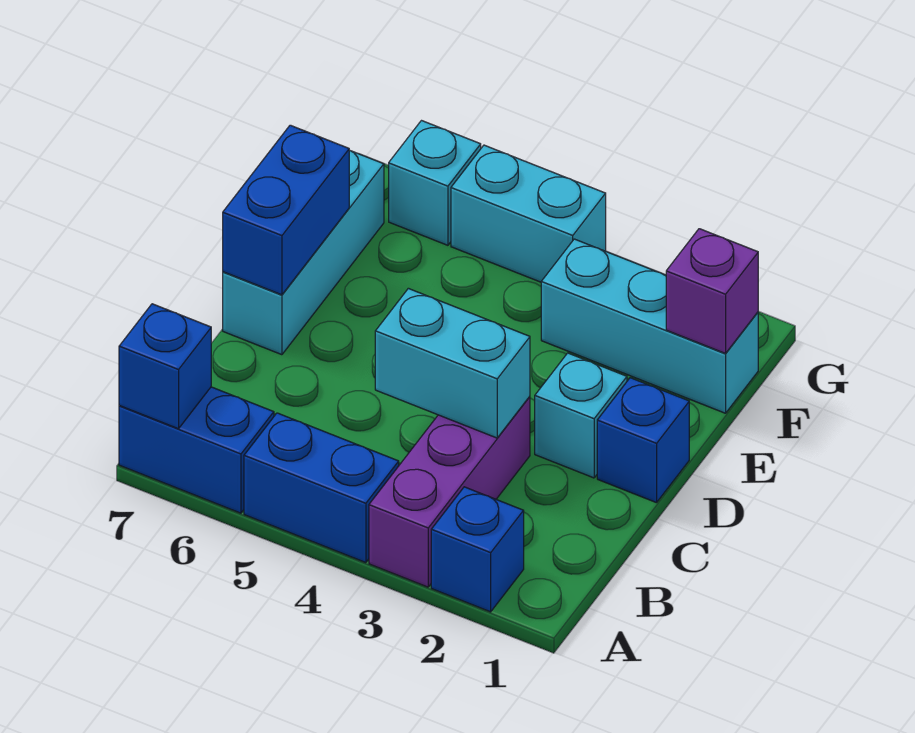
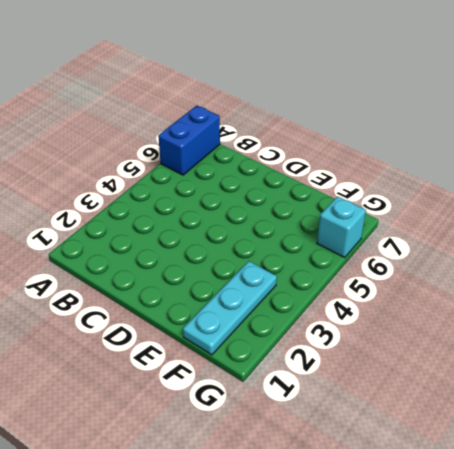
cyan plate F1:F3 level 1 -> cyan brick F1:F3 level 1
none -> blue brick A2 level 1
none -> purple brick A3:C3 level 1
none -> blue brick A4:A5 level 1

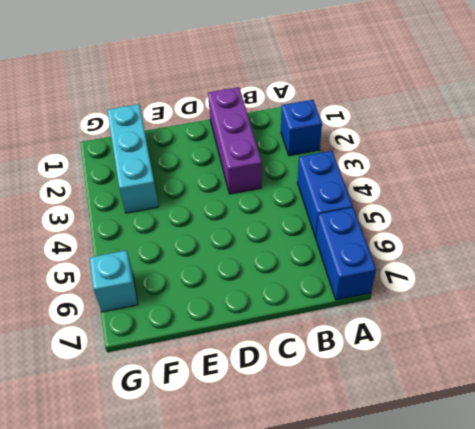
purple brick C1:C3 level 1 -> purple brick A3:C3 level 1
none -> blue brick D1 level 1
none -> cyan brick D2 level 1
none -> cyan brick D7:F7 level 1

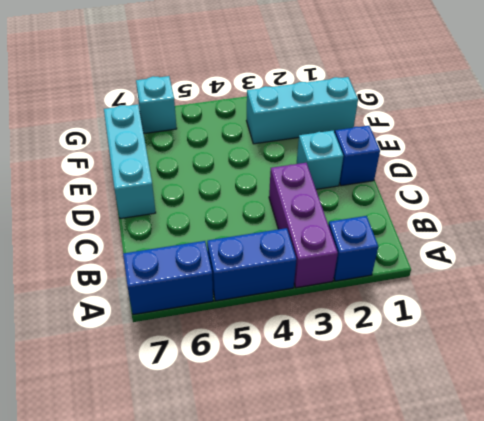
none -> cyan brick G4:G5 level 1
none -> blue brick A7 level 2
none -> cyan brick C3:C4 level 2

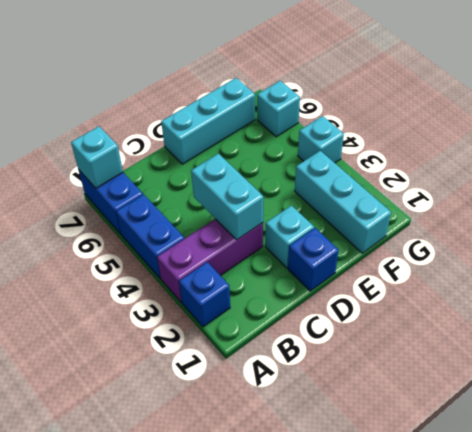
cyan brick A7 level 2 -> blue brick A7 level 2
cyan brick G4 level 1 -> cyan brick G4:G5 level 1
none -> blue brick D7:E7 level 2
none -> purple brick F1 level 2

